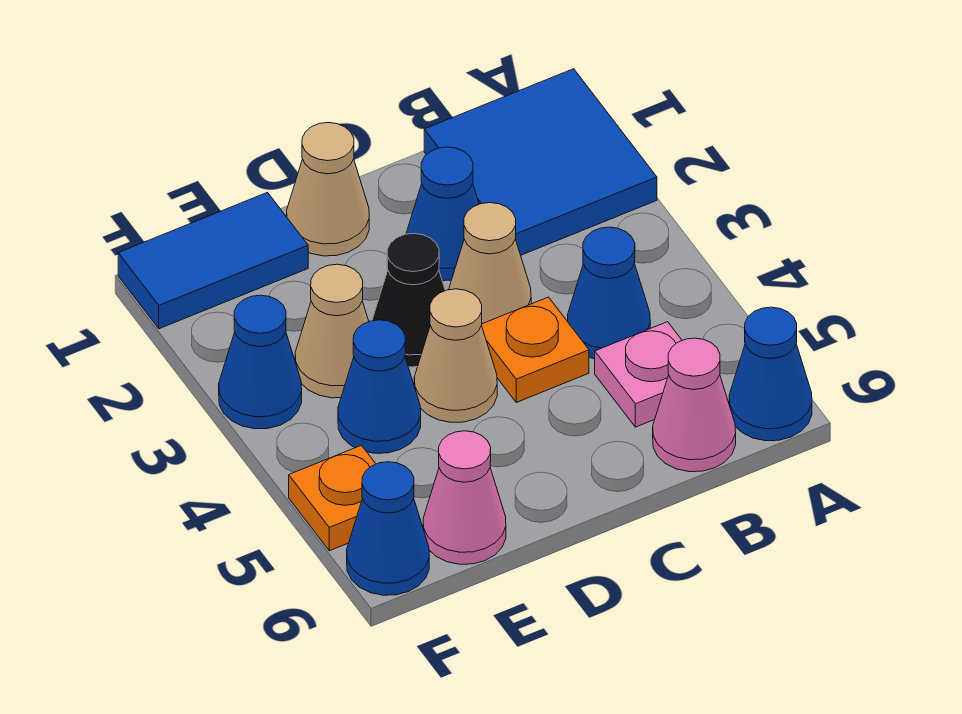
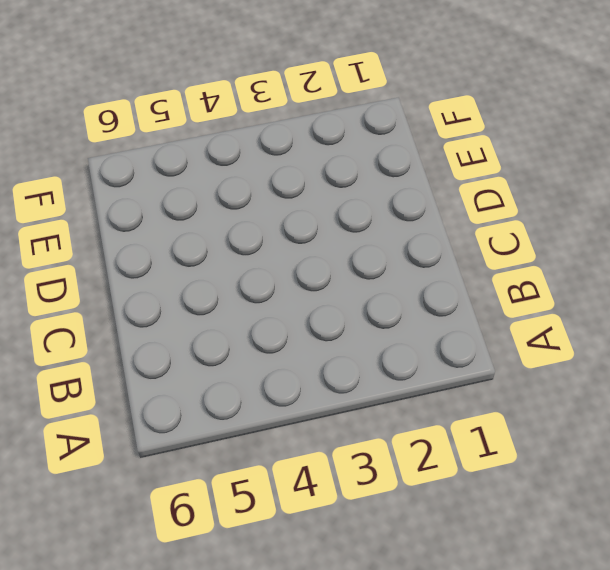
none -> blue tile A1:B2 level 1
none -> blue cone A6 level 1
none -> blue cone B4 level 1

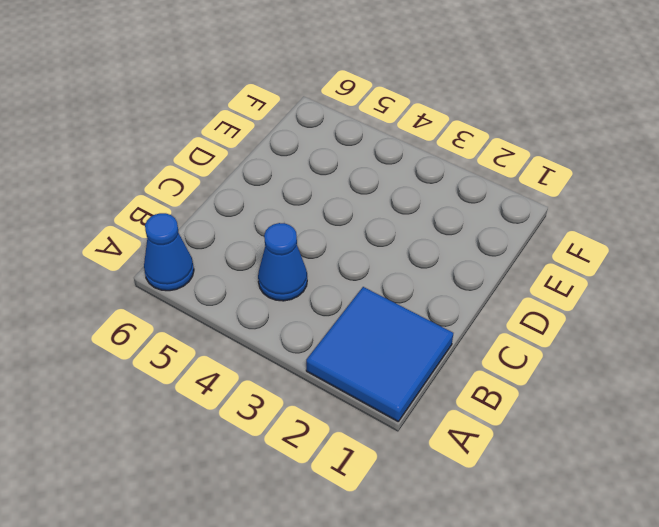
none -> pink plate B5 level 1
none -> pink cone B6 level 1
none -> blue cone C2 level 1

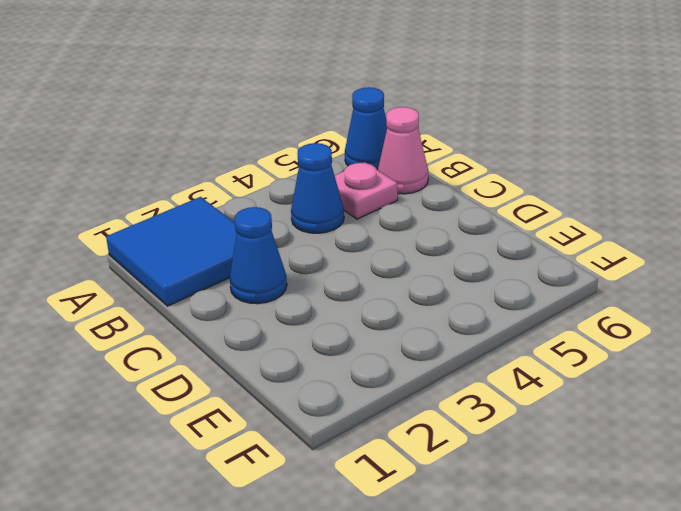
none -> tan cone C3 level 1
none -> orange plate C4 level 1
none -> tan cone D1 level 1

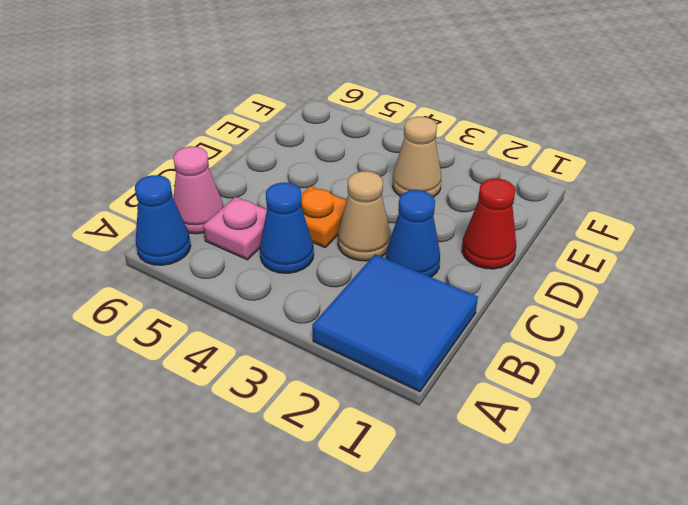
red cone D1 level 1 -> tan cone D1 level 1
none -> black cone D3 level 1
none -> tan cone D4 level 1
none -> blue tile E1:F1 level 1

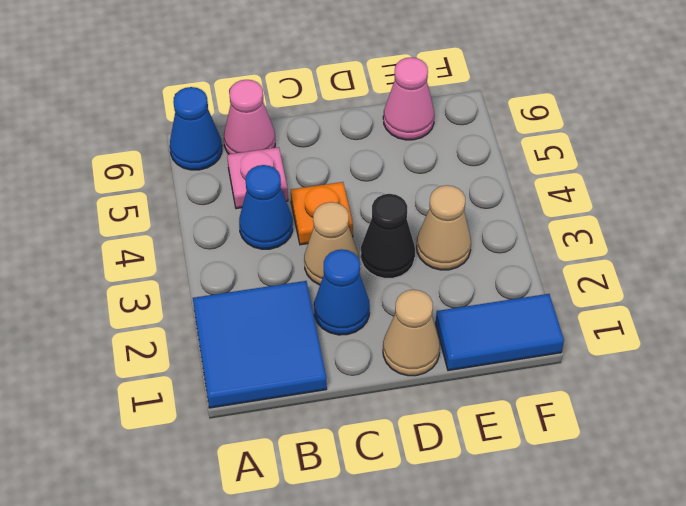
none -> tan cone D4 level 1
none -> blue cone E4 level 1
none -> blue cone F3 level 1

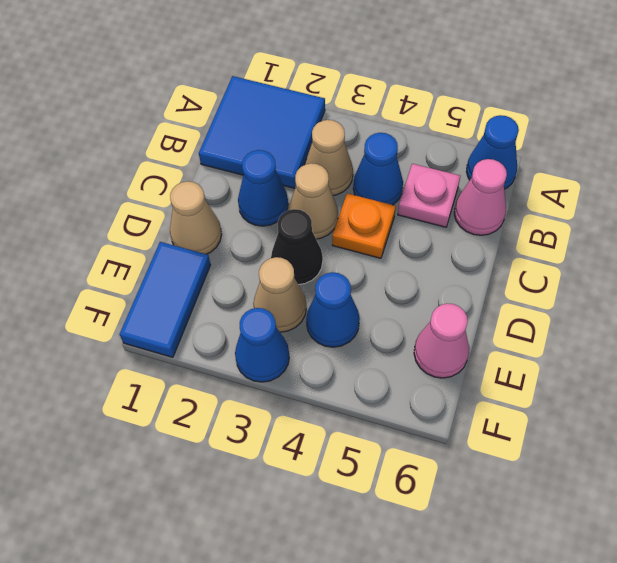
tan cone B3 level 1 -> tan cone D4 level 1
none -> orange plate F5 level 1
none -> blue cone F6 level 1

